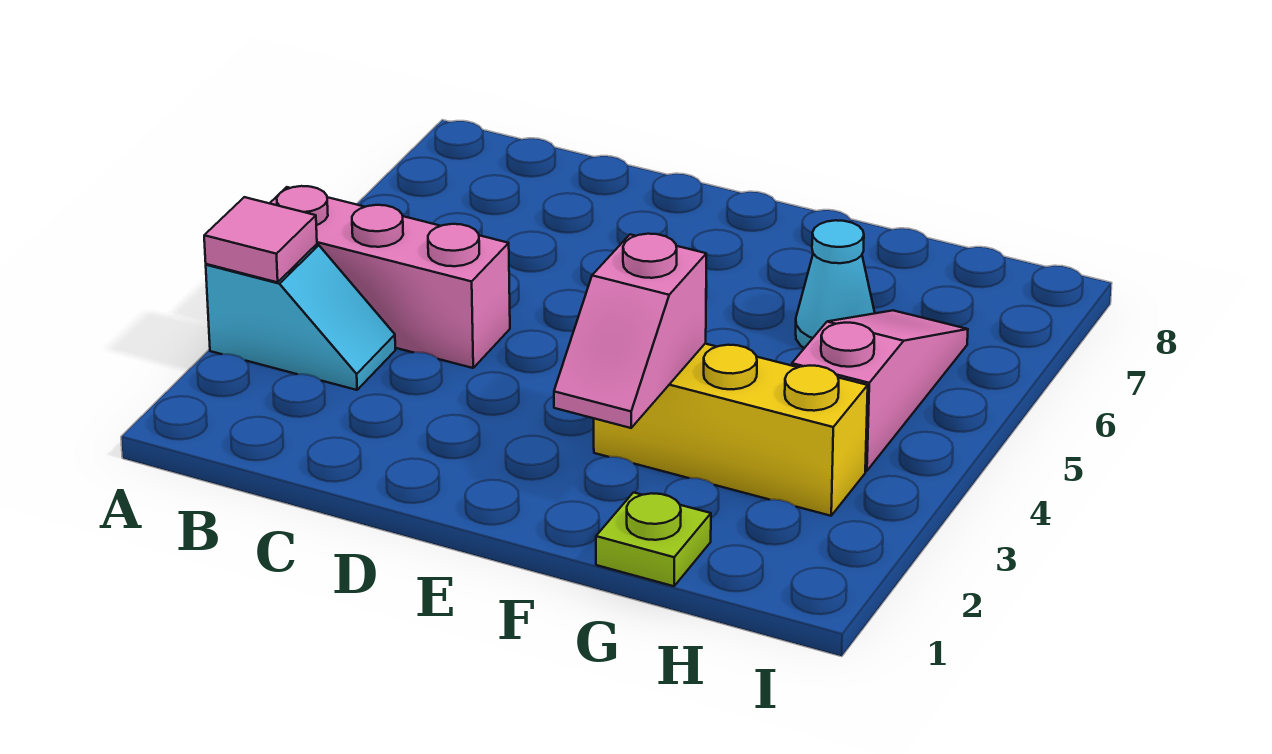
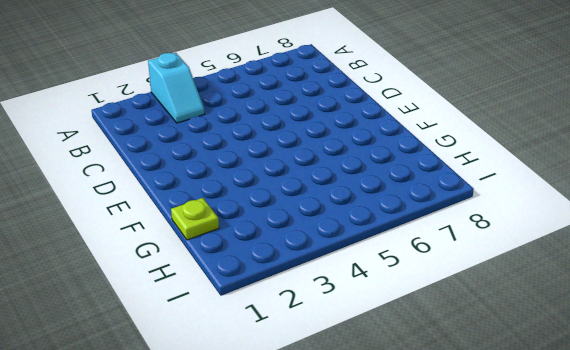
none -> pink brick A4:C4 level 1
none -> yellow brick F3:H3 level 1

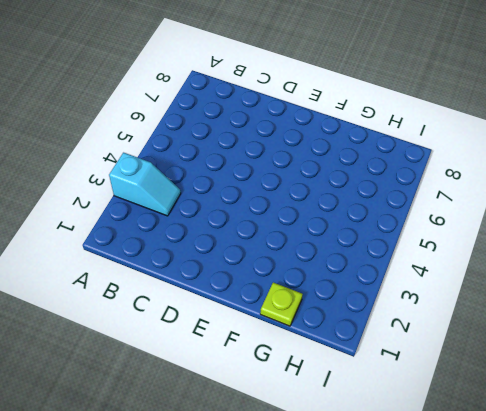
none -> pink brick A4:C4 level 1
none -> yellow brick F3:H3 level 1

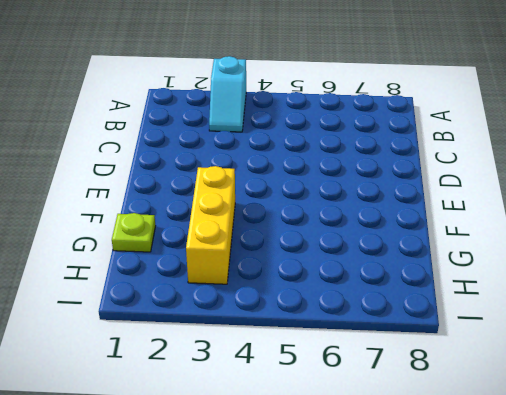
none -> pink brick A4:C4 level 1
none -> cyan cone G6 level 1

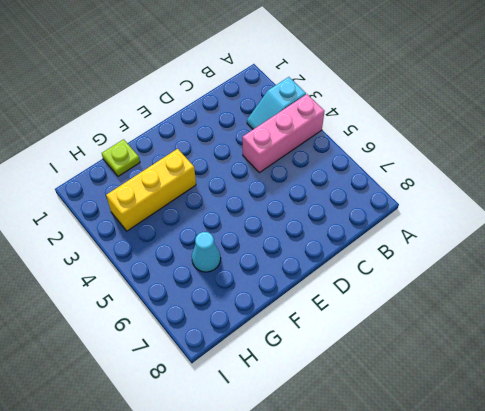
none -> pink slope H4:H6 level 1 top 4
none -> pink tile A3 level 2

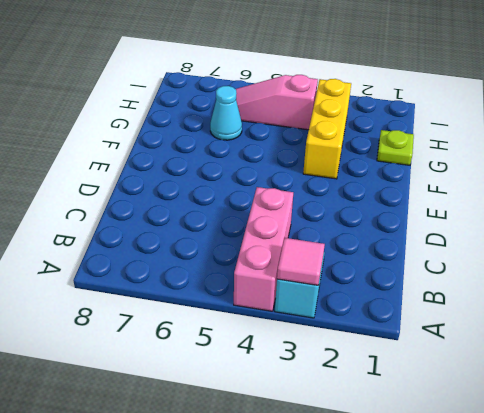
none -> pink slope F2:F3 level 2 top 3

